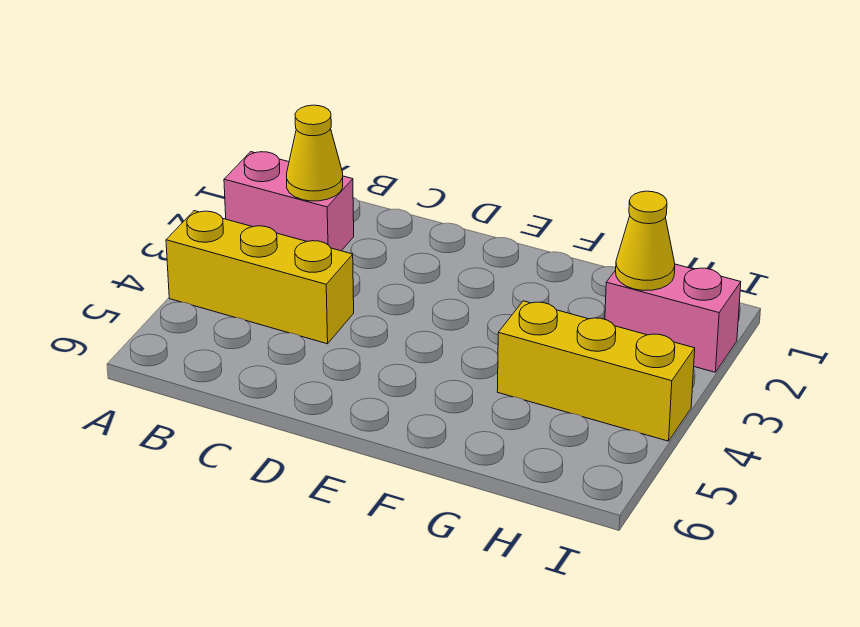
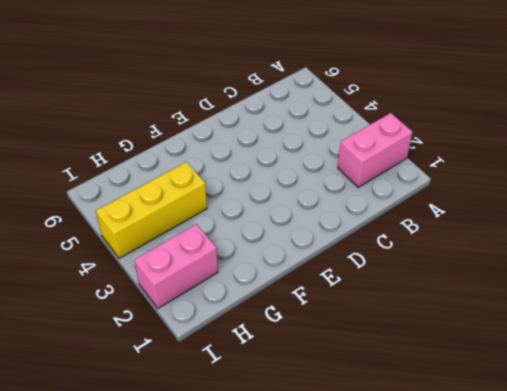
none -> yellow brick A4:C4 level 1
none -> yellow cone B2 level 2

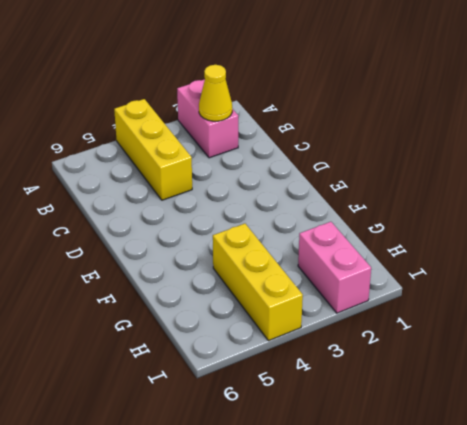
none -> yellow cone H2 level 2

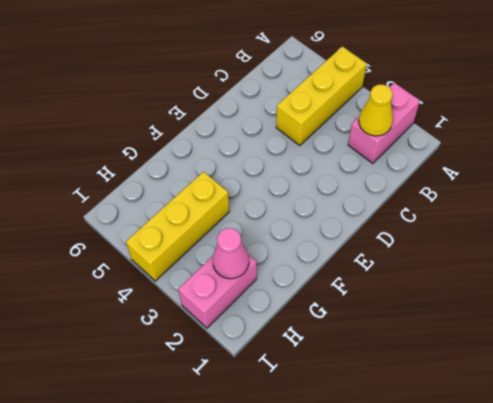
pink cone H2 level 2 -> yellow cone H2 level 2

